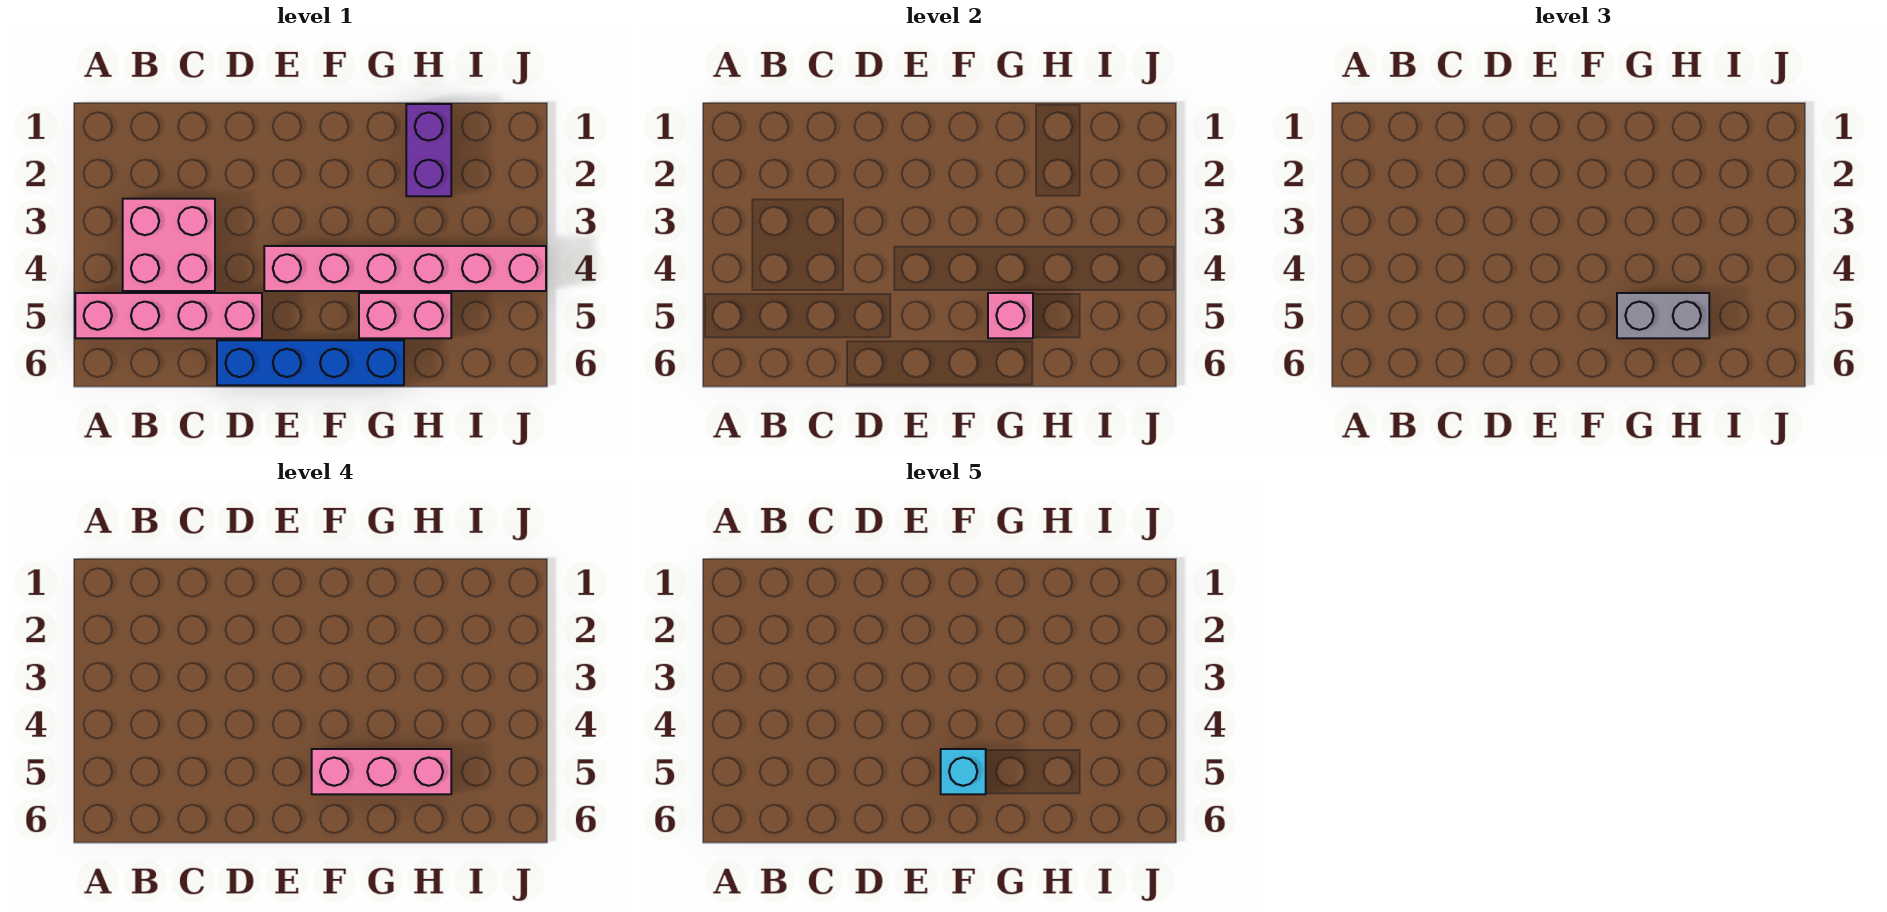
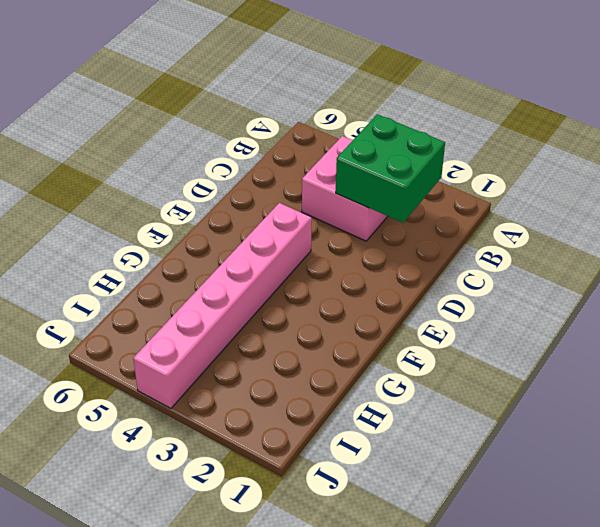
green brick B2:C3 level 2 -> none
none -> pink brick A5:D5 level 1
none -> blue brick D6:G6 level 1

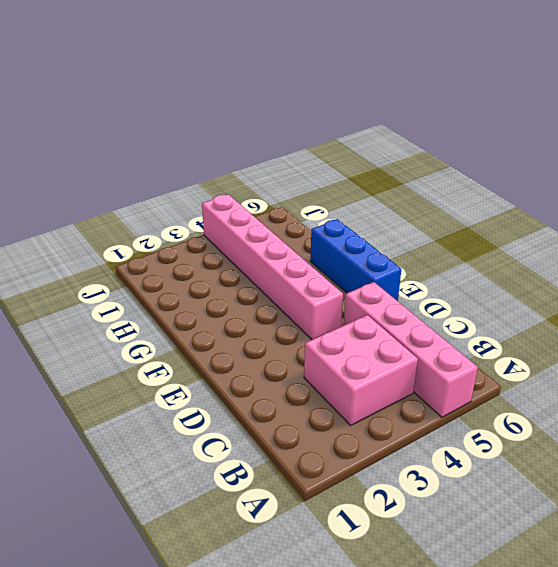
blue brick E6:G6 level 1 -> blue brick D6:G6 level 1
none -> pink brick G5:H5 level 1
none -> purple brick H1:H2 level 1

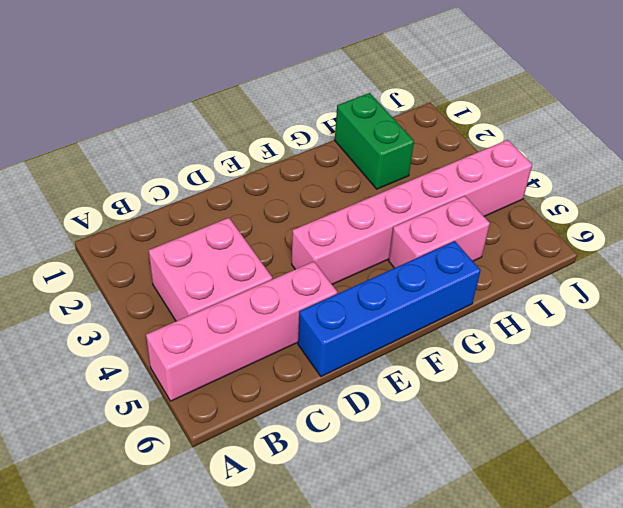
green brick H1:H2 level 1 -> purple brick H1:H2 level 1
none -> pink brick G5 level 2
none -> grey brick G5:H5 level 3

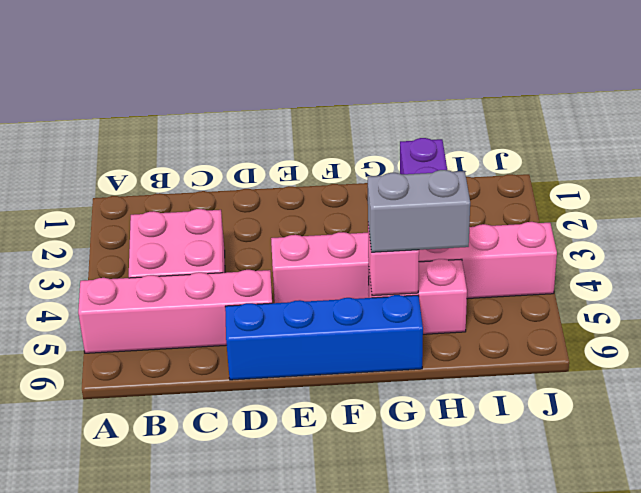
none -> pink brick F5:H5 level 4
none -> cyan brick F5 level 5

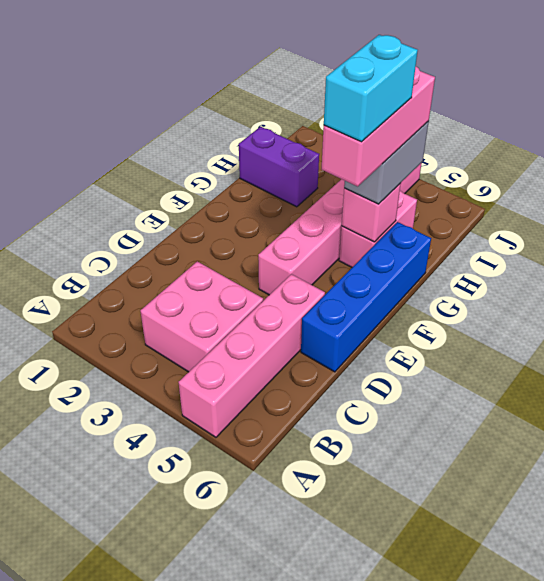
cyan brick F5:G5 level 5 -> cyan brick F5 level 5

